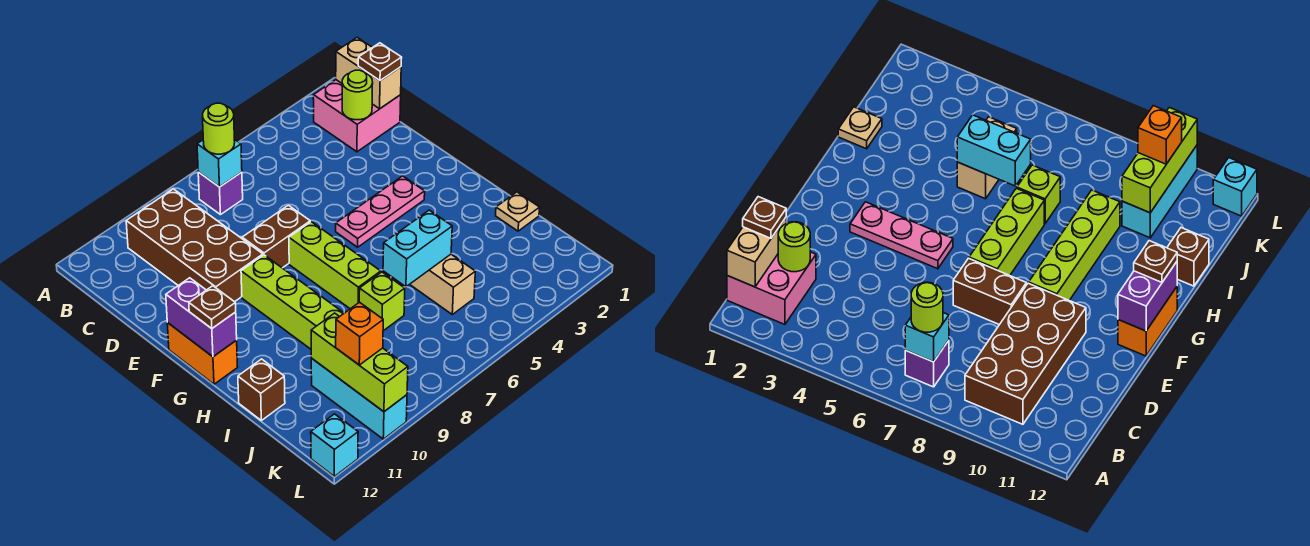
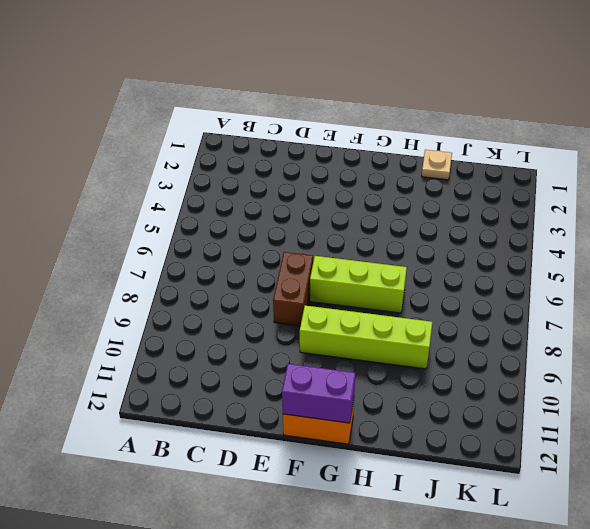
none -> pink brick B1:C2 level 1
none -> purple brick B7 level 1
none -> brown brick B9:E10 level 1

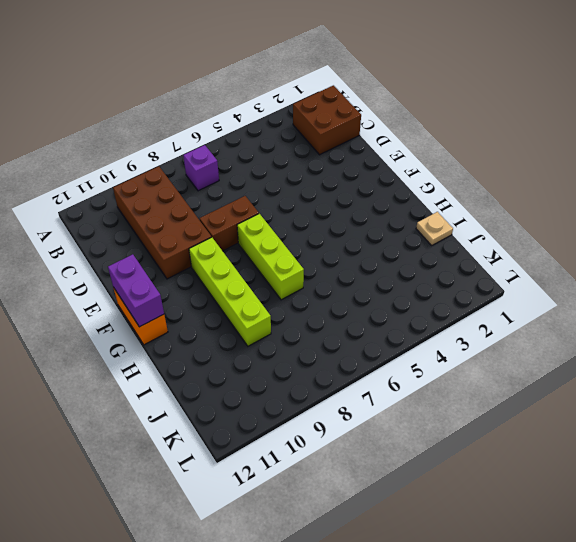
brown brick B1:C2 level 1 -> pink brick B1:C2 level 1
none -> pink plate F3:F5 level 1
none -> tan brick I5:J5 level 1
none -> lime brick I7 level 1

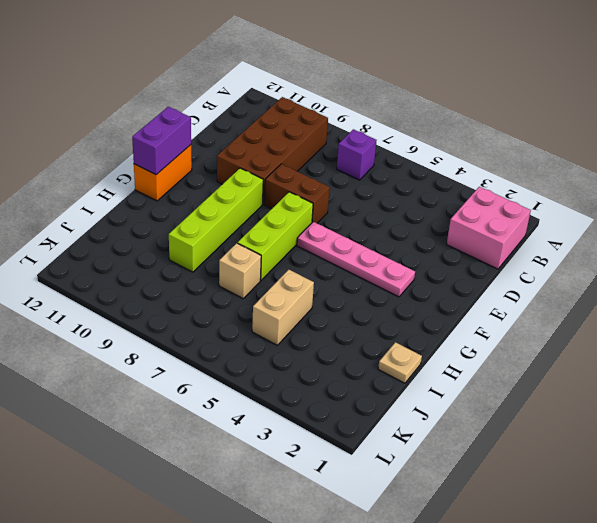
pink plate F3:F6 level 1 -> pink plate F3:F5 level 1
tan brick I7 level 1 -> lime brick I7 level 1
none -> brown brick I12 level 1
none -> cyan brick J10:L10 level 1
none -> cyan brick L12 level 1

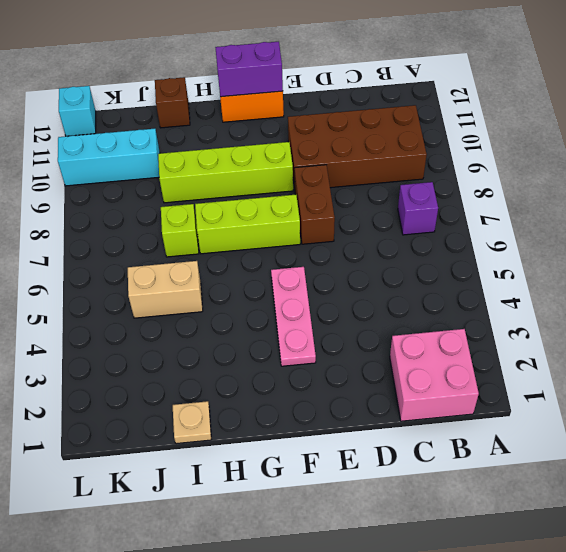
none -> tan brick B1:C1 level 2
none -> cyan brick B7 level 2
none -> lime round brick C2 level 2

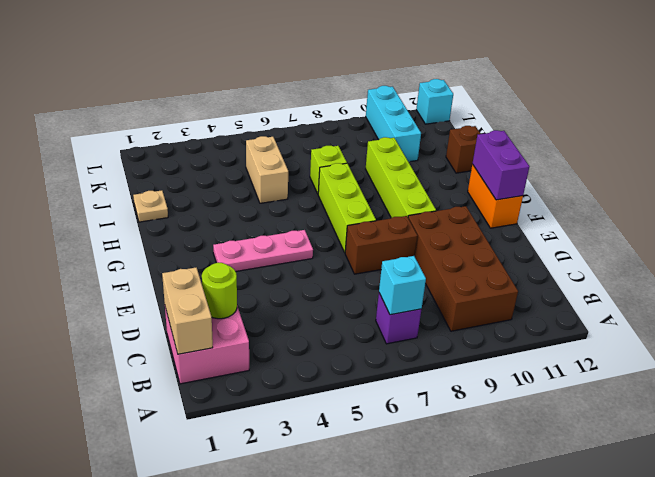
none -> cyan brick I5:I6 level 2
none -> lime brick J10:L10 level 2
none -> lime round brick B7 level 3

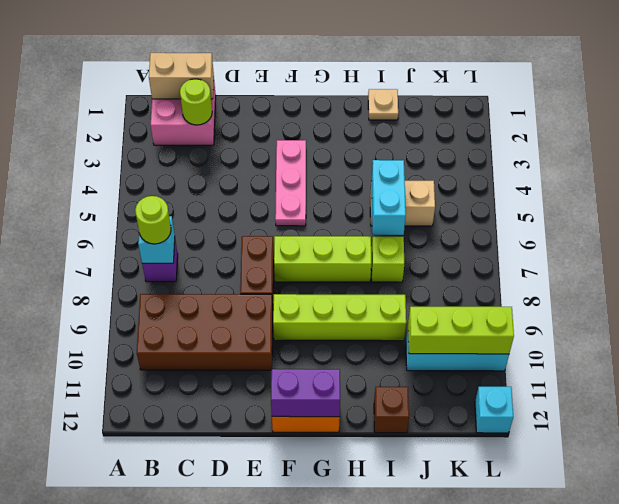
none -> brown plate C1 level 3
none -> brown plate G12 level 3
none -> orange brick K10 level 3

